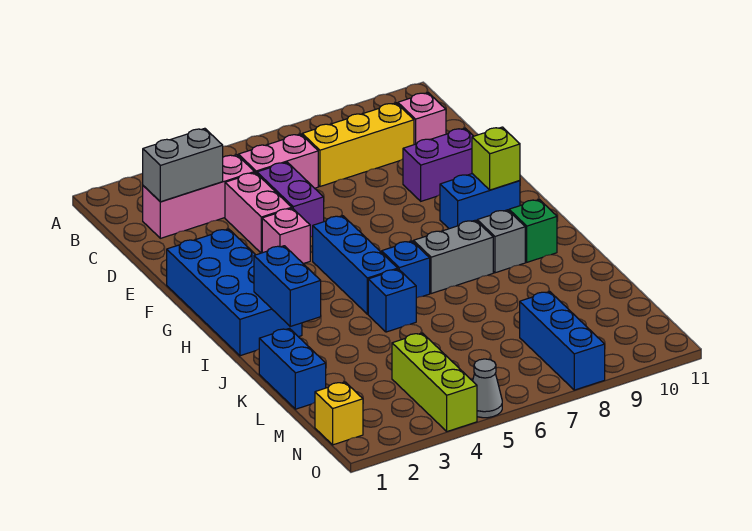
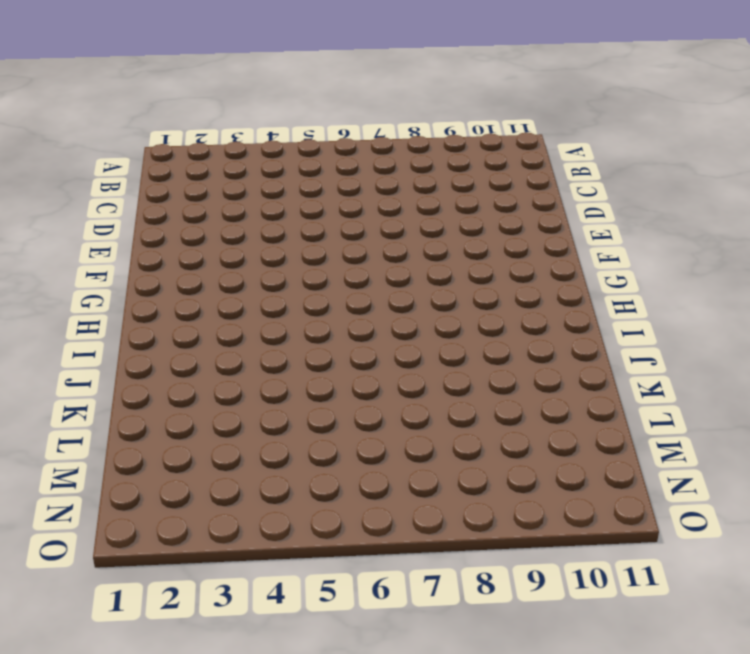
none -> pink brick C2:C4 level 1
none -> pink brick C5:C6 level 1
none -> yellow brick C7:C9 level 1

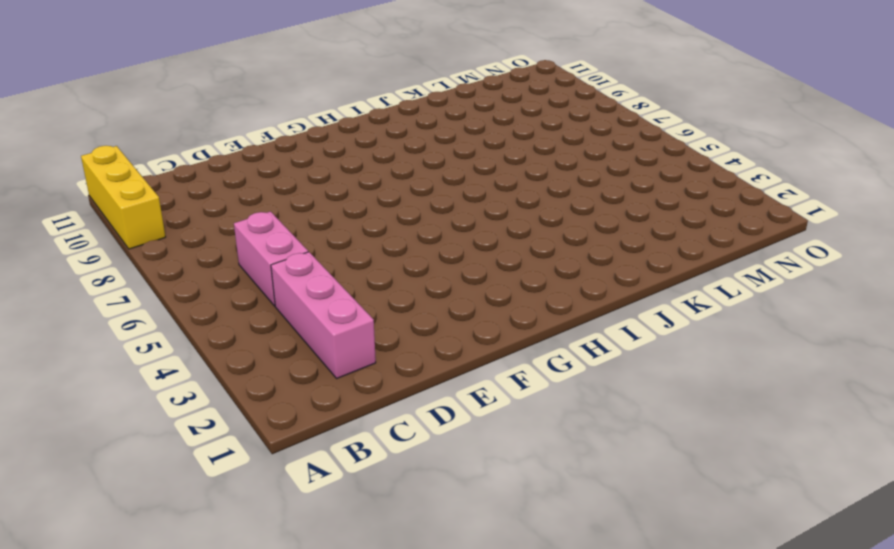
yellow brick A9:A11 level 1 -> yellow brick C7:C9 level 1
none -> pink brick C10 level 1
none -> pink brick D4:E4 level 1
none -> purple brick D5:E5 level 1

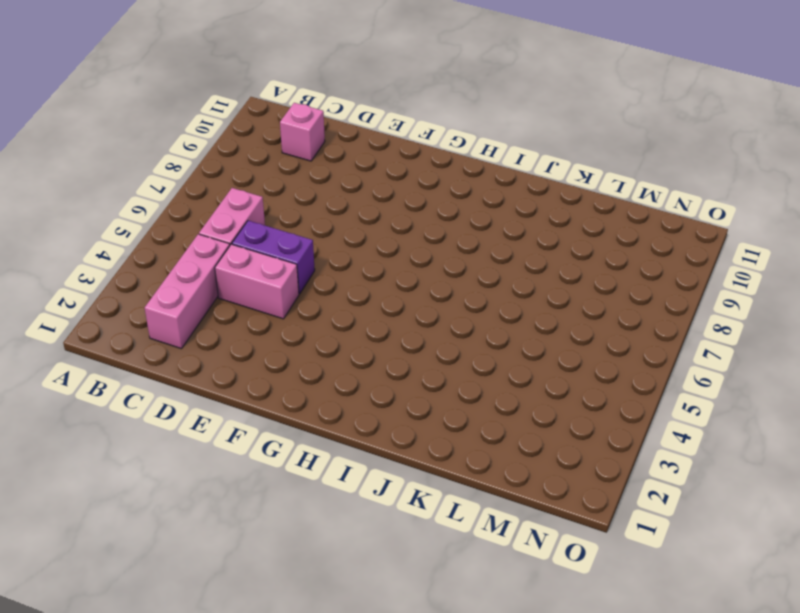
none -> yellow brick C7:C9 level 1
none -> purple brick E9:E10 level 1
none -> blue brick F1:I2 level 1

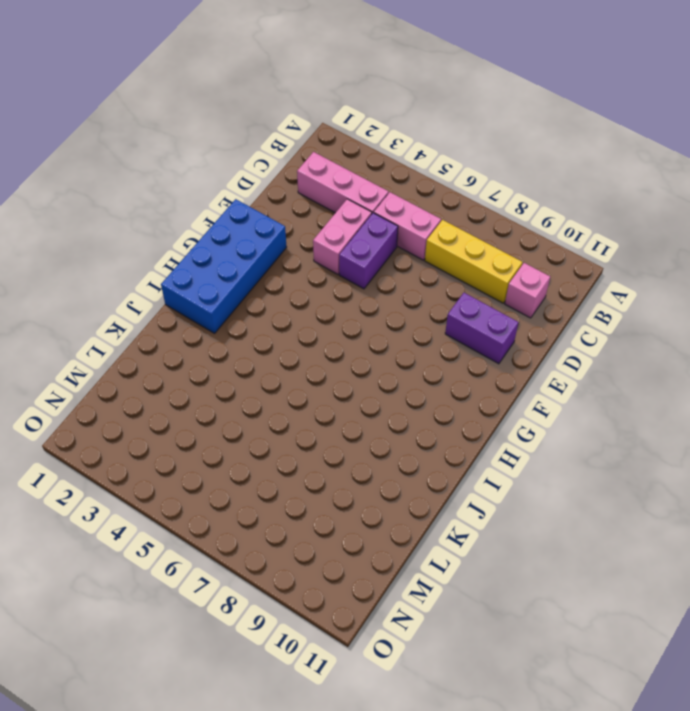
none -> pink brick F4 level 1
none -> blue brick G5:I5 level 1
none -> blue brick G9:G10 level 1

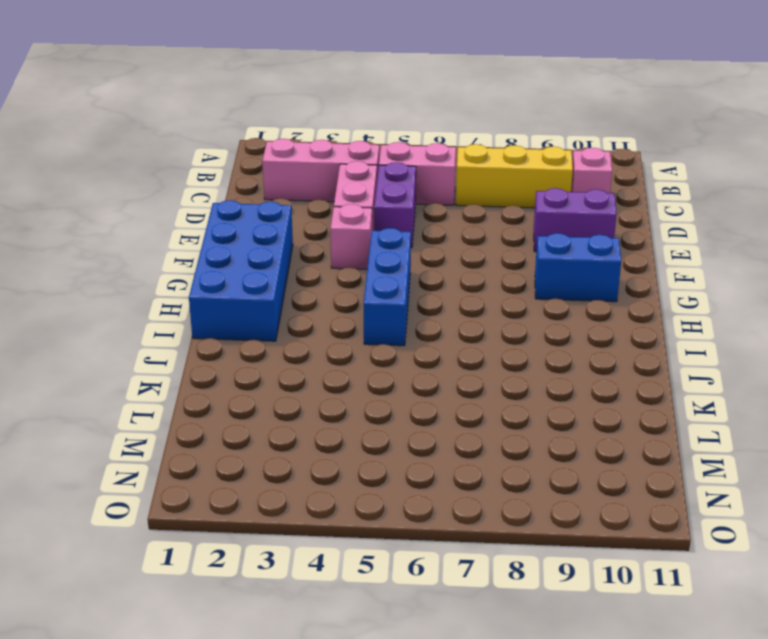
none -> blue brick I6 level 1
none -> grey brick I7:I8 level 1
none -> grey brick I9 level 1

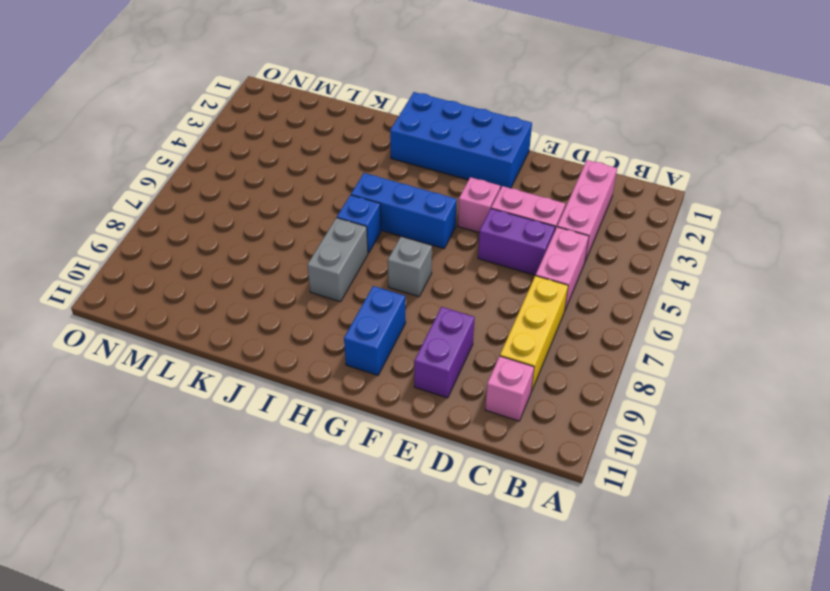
grey brick G7 level 1 -> grey brick I9 level 1
none -> green brick I10 level 1
none -> blue brick J5 level 1
none -> blue brick K1:L1 level 1

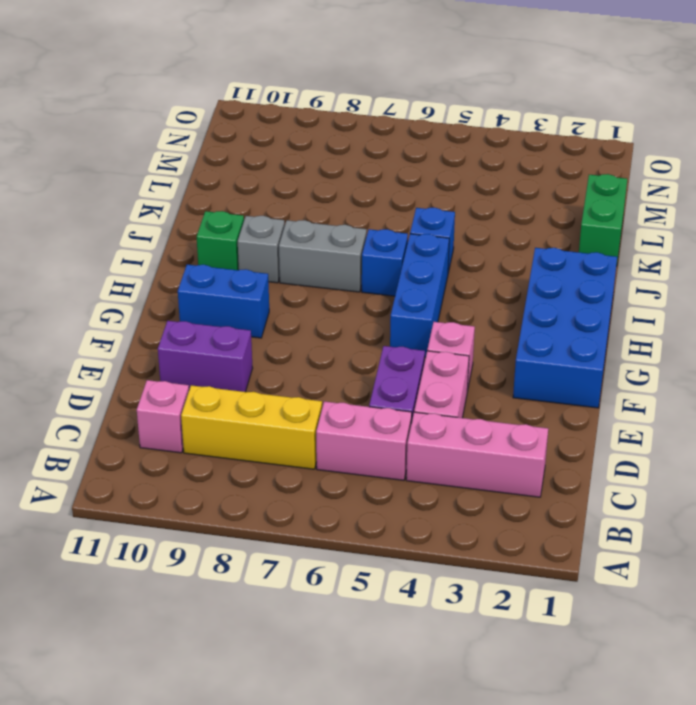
green brick K1:L1 level 1 -> blue brick K1:L1 level 1
none -> lime brick M4:O4 level 1
none -> blue brick M8:O8 level 1
none -> yellow brick N1 level 1

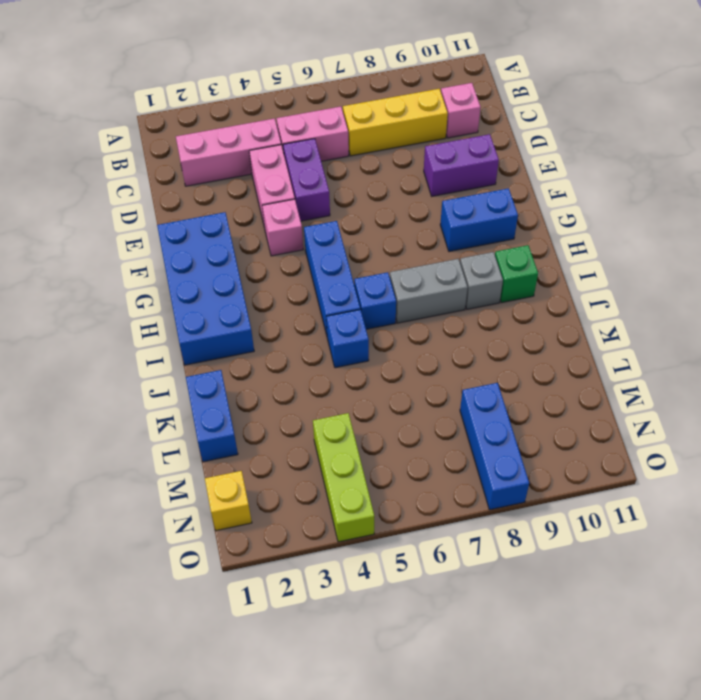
none -> grey cone O5 level 1
none -> grey brick C2:C3 level 2
none -> lime brick G10 level 2

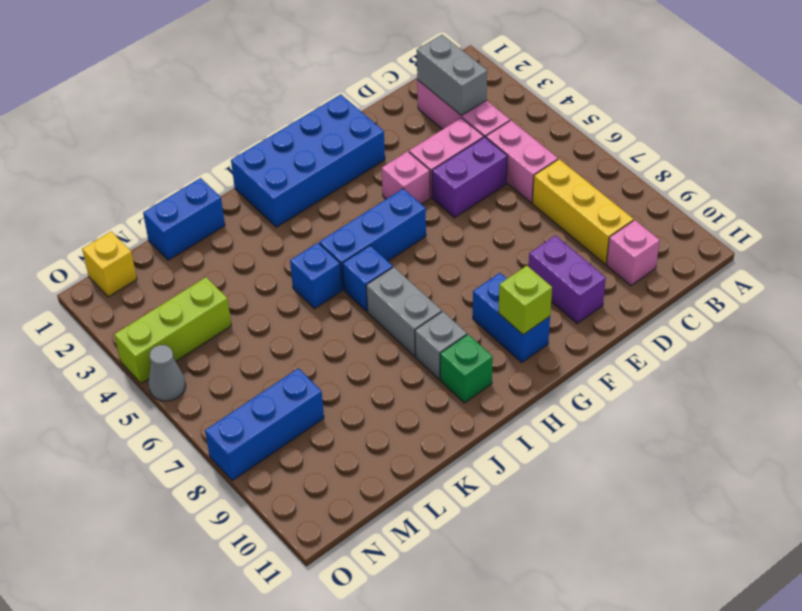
none -> blue brick I2:J2 level 2

